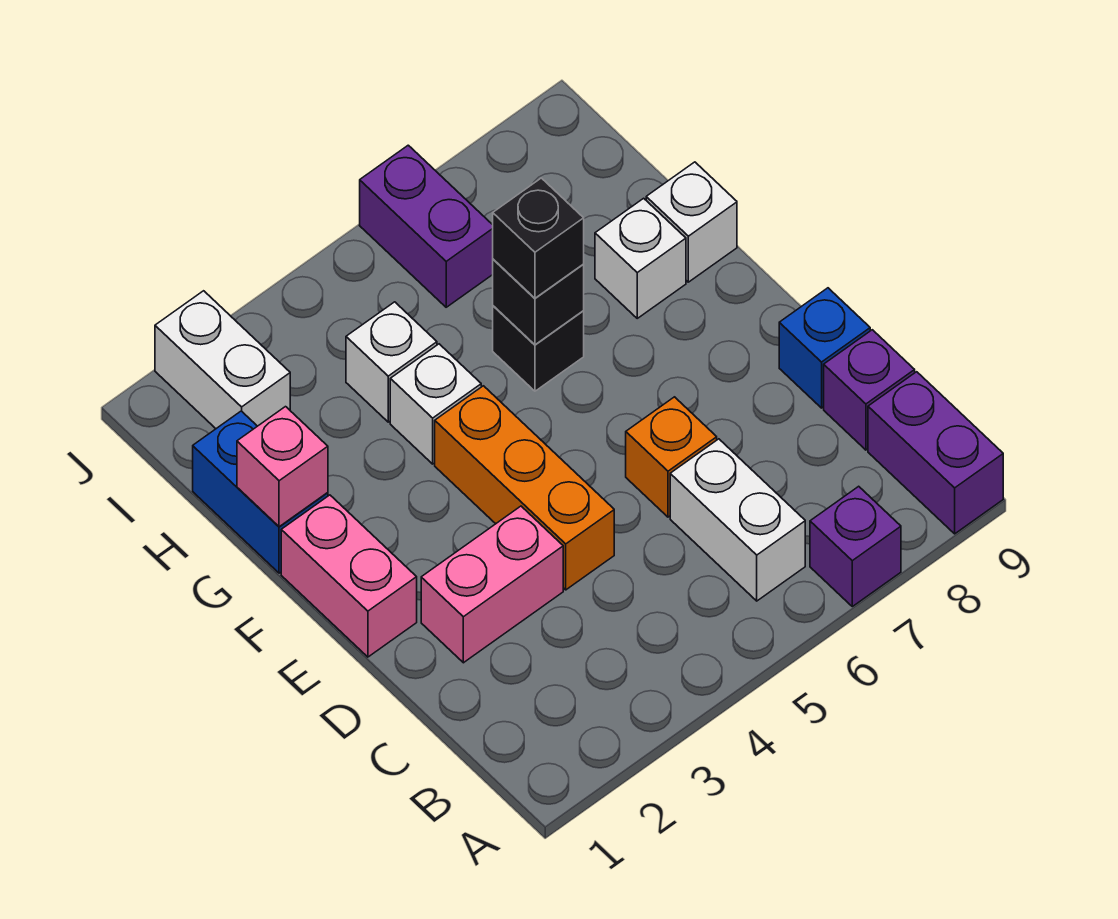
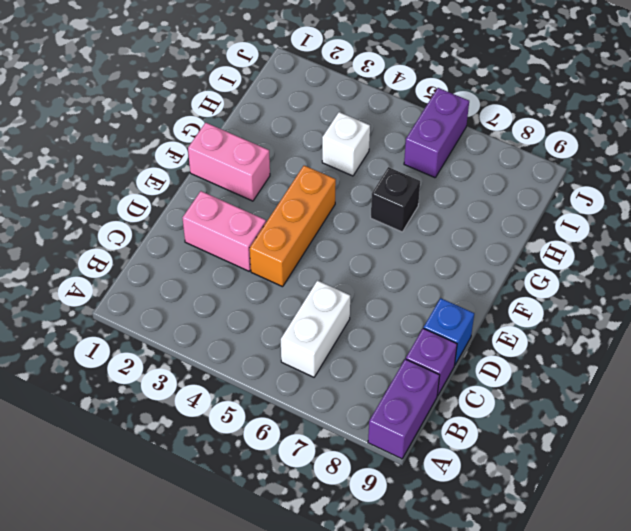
pink brick F1:F2 level 1 -> pink brick E1:F1 level 1
none -> purple brick A7 level 1
none -> orange brick D6 level 1
none -> blue brick G1:H1 level 1

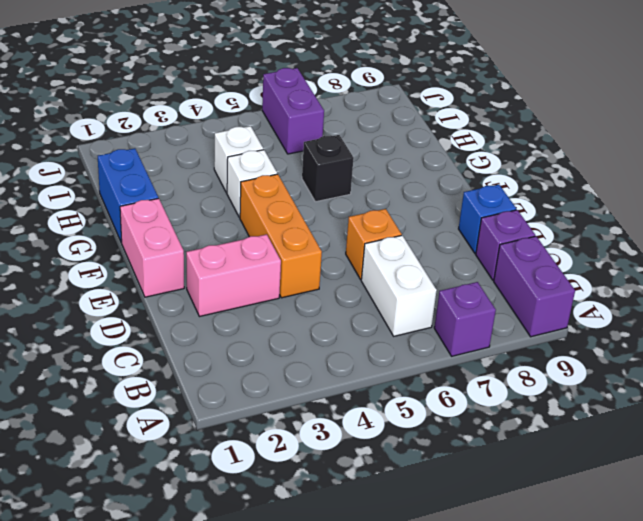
none -> white brick G8 level 1
none -> white brick G9 level 1
none -> white brick I2:J2 level 1

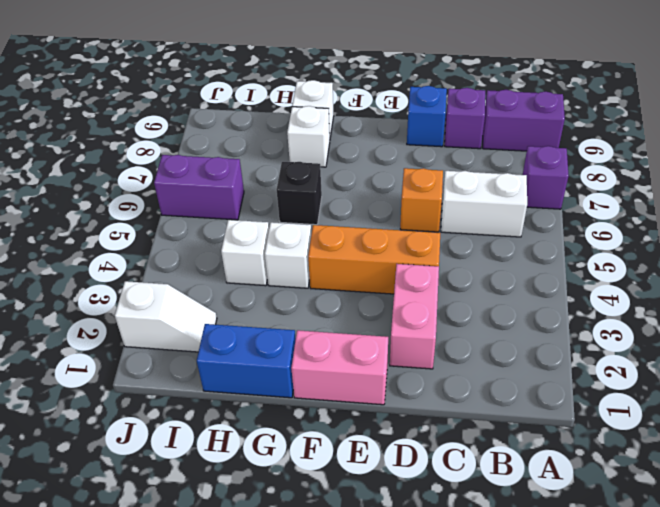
white slope I2:J2 level 1 top J -> white brick I2:J2 level 1
none -> pink brick G1 level 2
none -> black brick G6 level 2
none -> black brick G6 level 3

